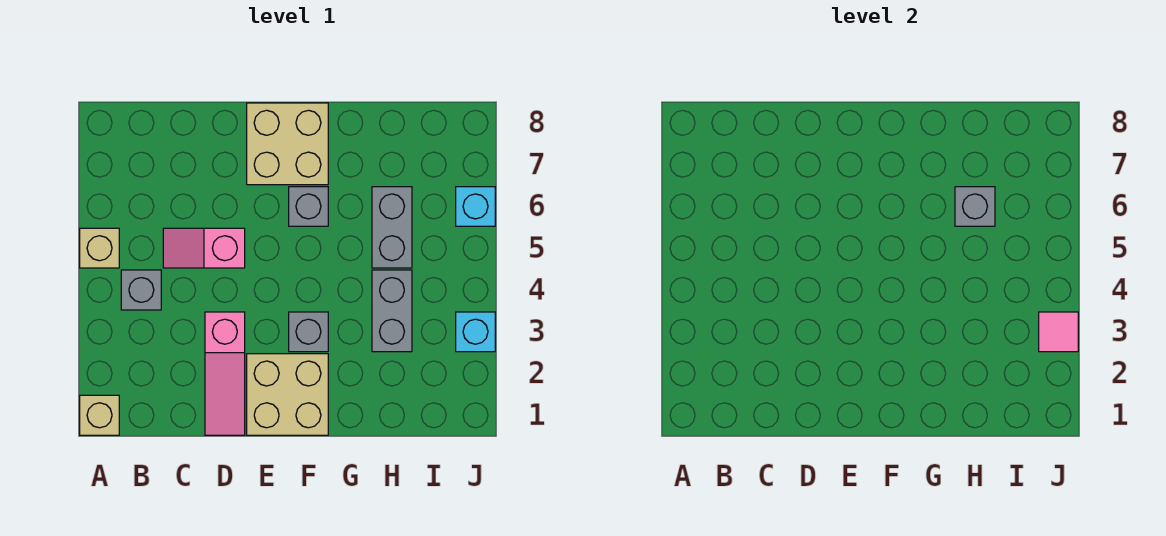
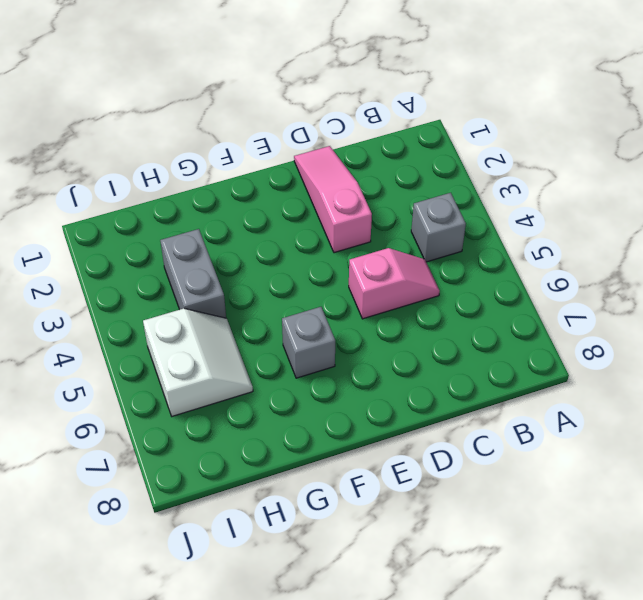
white slope H5:I6 level 1 top I -> grey brick H5:H6 level 1
none -> tan brick A1 level 1
none -> tan brick A5 level 1
none -> tan brick E1:F2 level 1

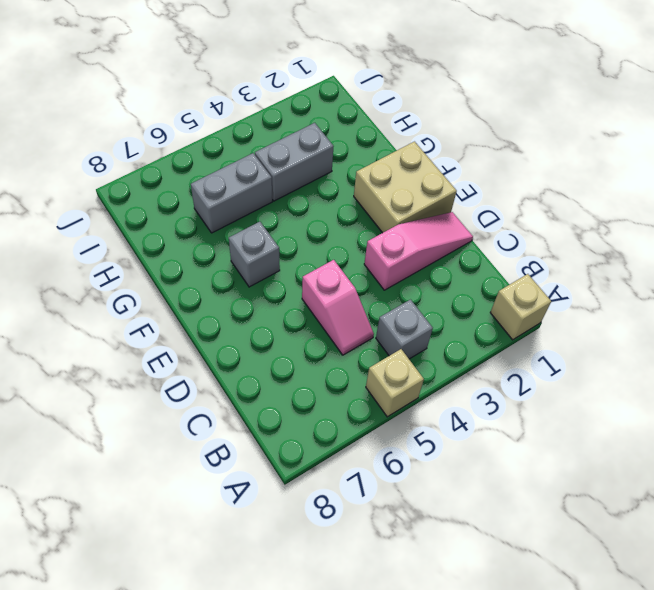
none -> tan brick E7:F8 level 1
none -> grey brick F3 level 1
none -> cyan brick J3 level 1

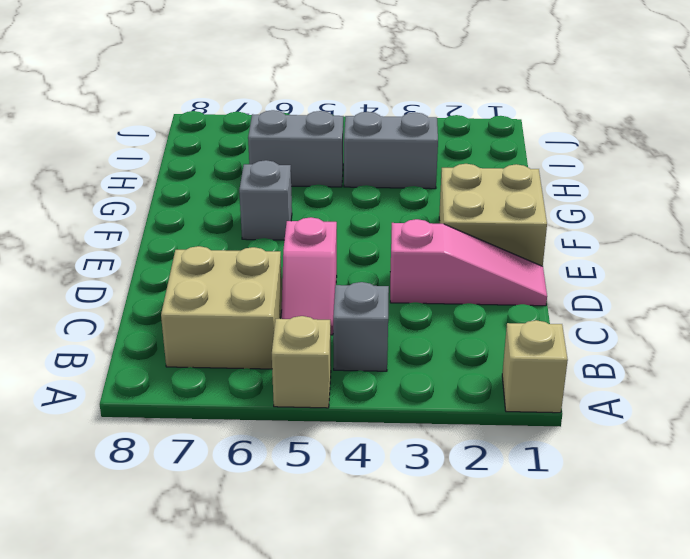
tan brick B6:C7 level 1 -> tan brick E7:F8 level 1
none -> grey brick F3 level 1
none -> cyan brick J3 level 1
none -> cyan brick J6 level 1

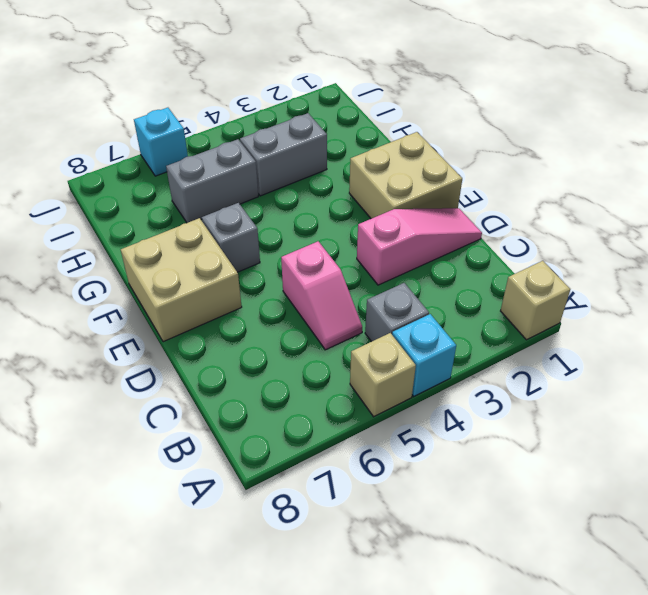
cyan brick A4 level 1 -> cyan brick J3 level 1
none -> grey brick F3 level 1
none -> grey brick H6 level 2
none -> pink tile J3 level 2

